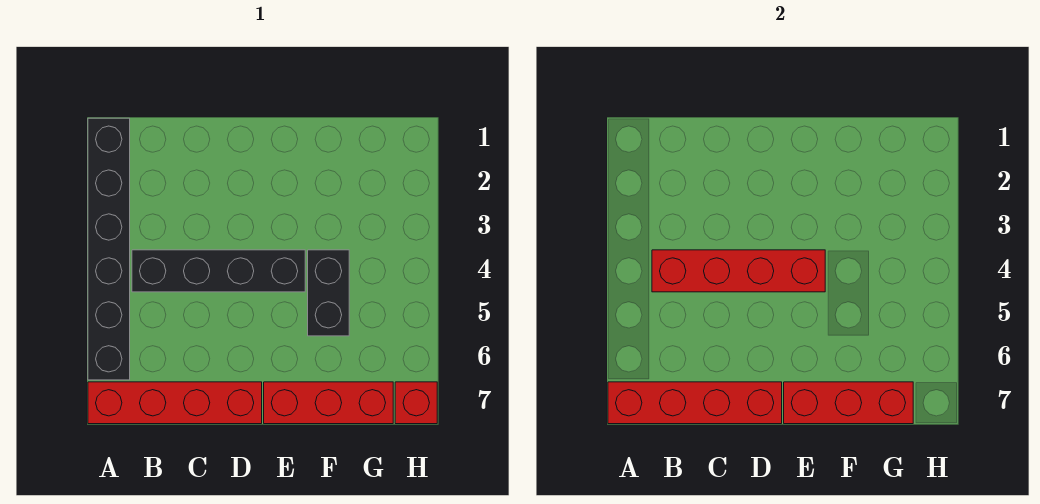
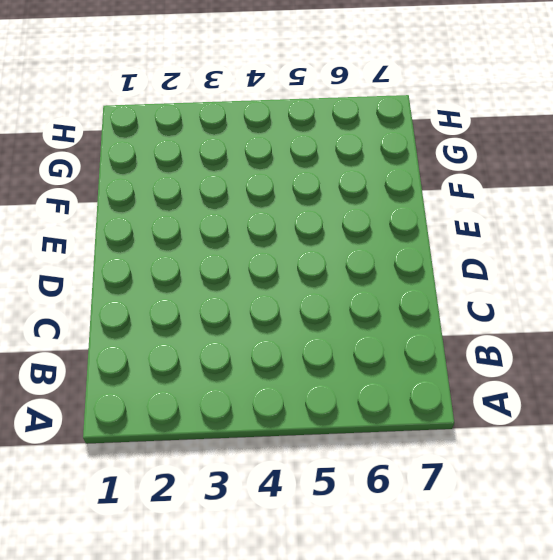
none -> black brick A1:A6 level 1
none -> red brick A7:D7 level 1

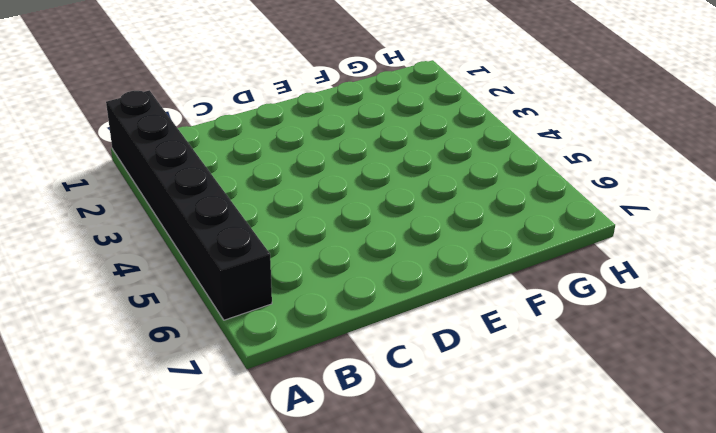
none -> red brick A7:D7 level 1
none -> black brick B4:E4 level 1

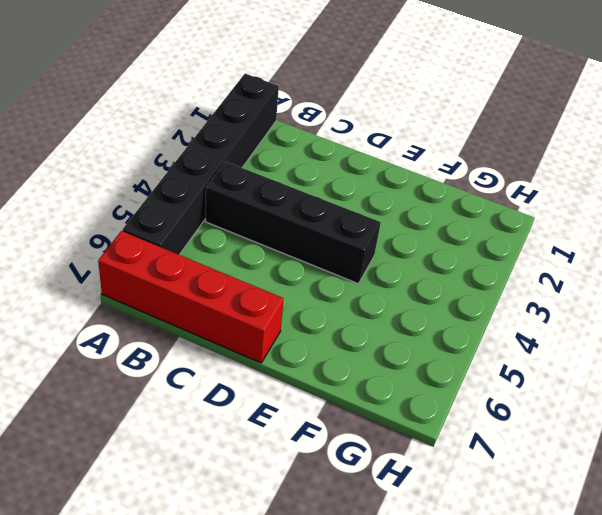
none -> red brick E7:G7 level 1
none -> black brick F4:F5 level 1

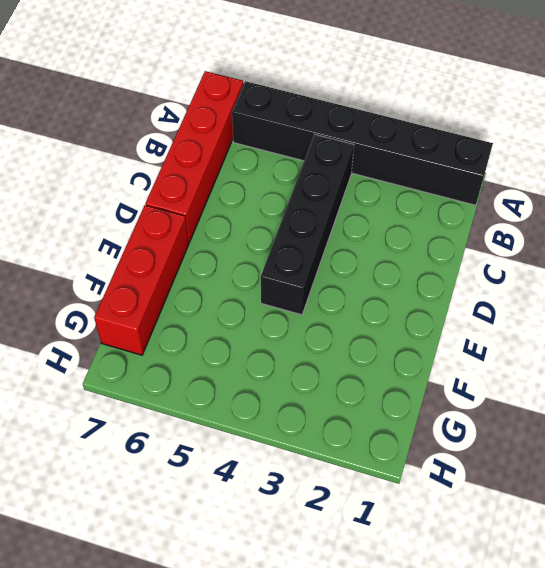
none -> black brick F4:F5 level 1
none -> red brick H7 level 1

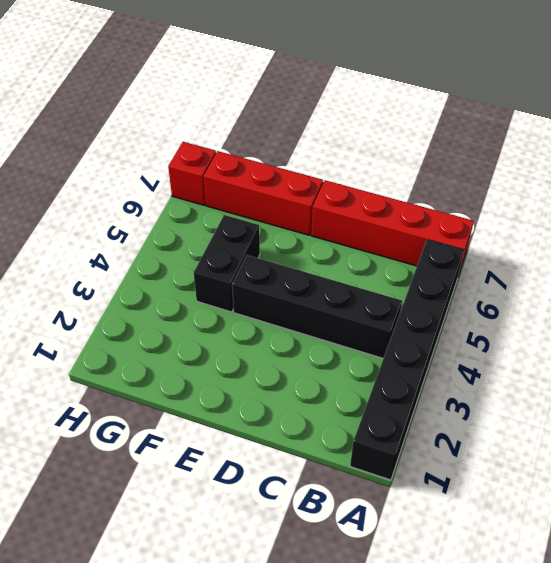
none -> red brick A7:D7 level 2
none -> red brick B4:E4 level 2

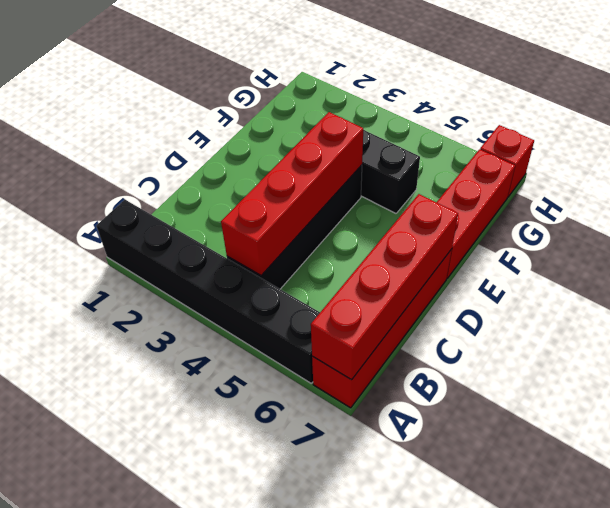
none -> red brick E7:G7 level 2

